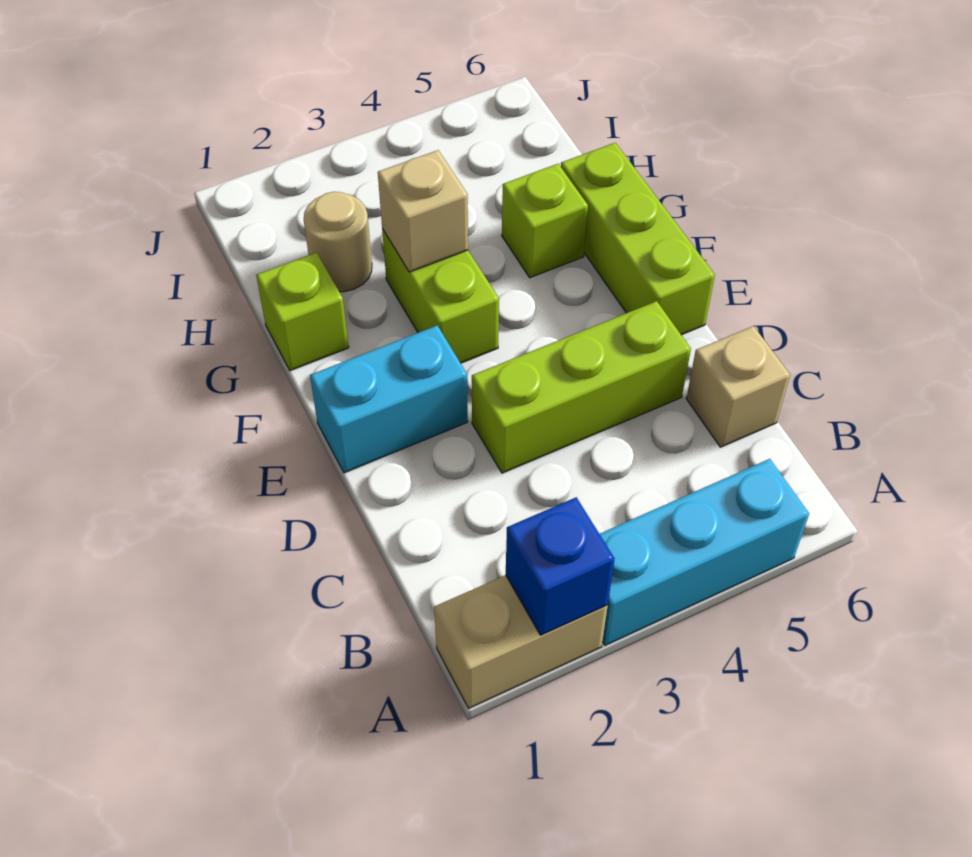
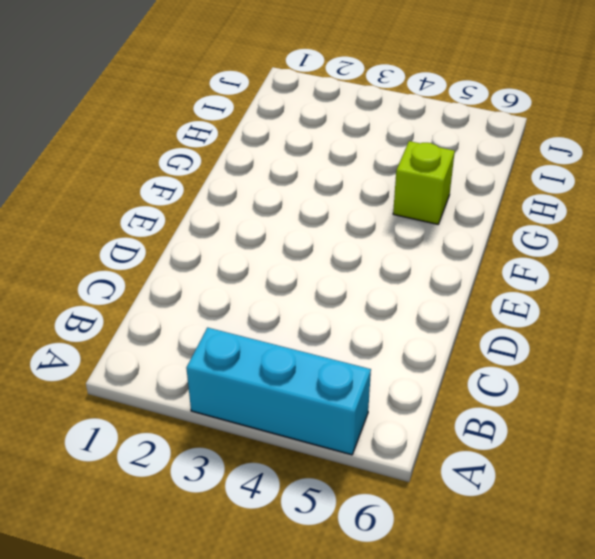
none -> tan brick A1:A2 level 1
none -> tan brick C6 level 1
none -> lime brick D3:D5 level 1

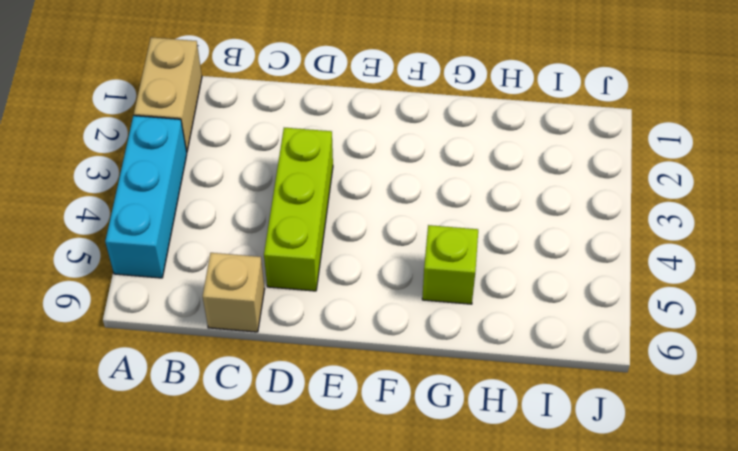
none -> cyan brick E1:E2 level 1
none -> lime brick E6:G6 level 1
none -> lime brick F3:G3 level 1

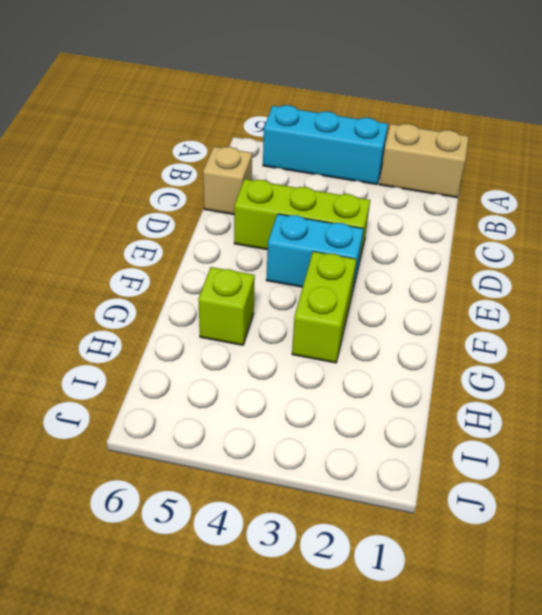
cyan brick E3:E4 level 1 -> cyan brick E1:E2 level 1
none -> lime brick E6:G6 level 1
none -> lime brick G1 level 1
none -> tan round brick H2 level 1

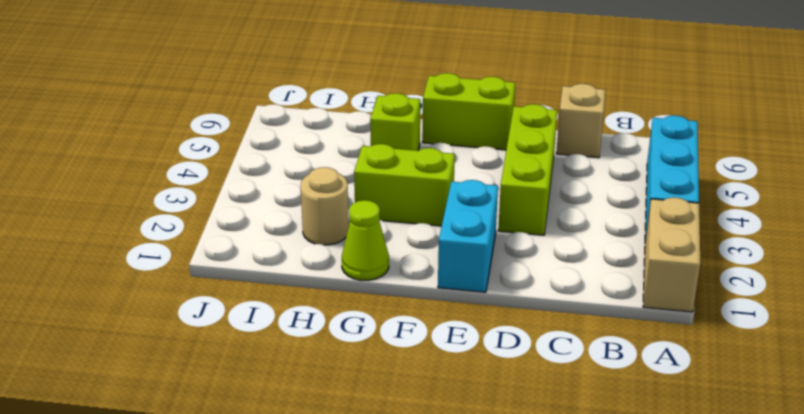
lime brick E6:F6 level 1 -> lime brick E6:G6 level 1
lime cone G1 level 1 -> lime brick G1 level 1
none -> blue brick A2 level 2
none -> tan brick G3 level 2

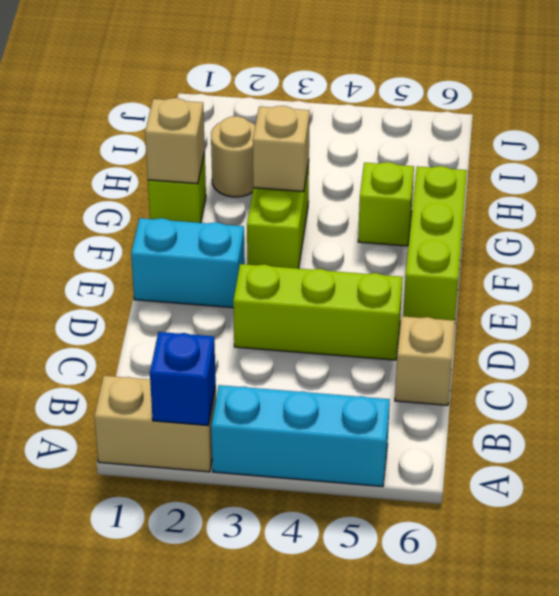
tan brick G1 level 2 -> none

